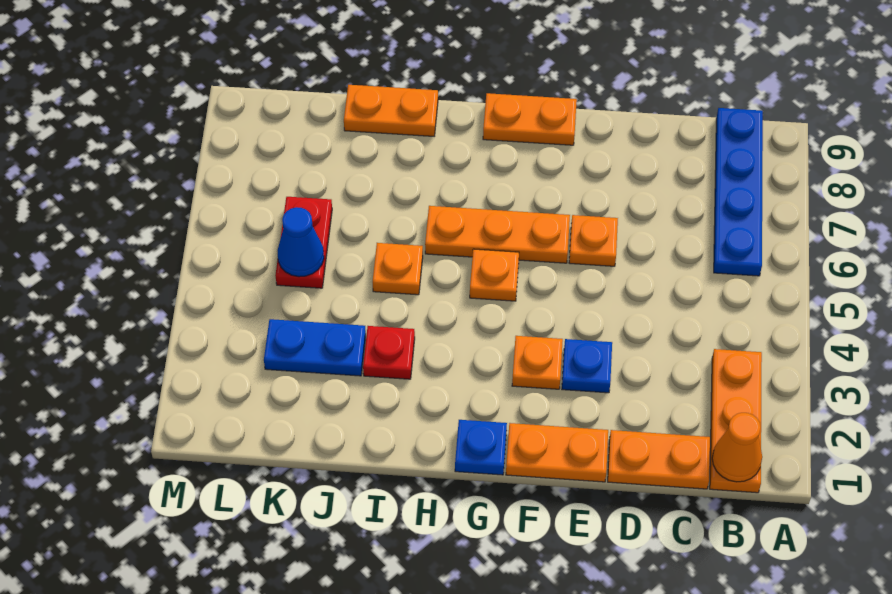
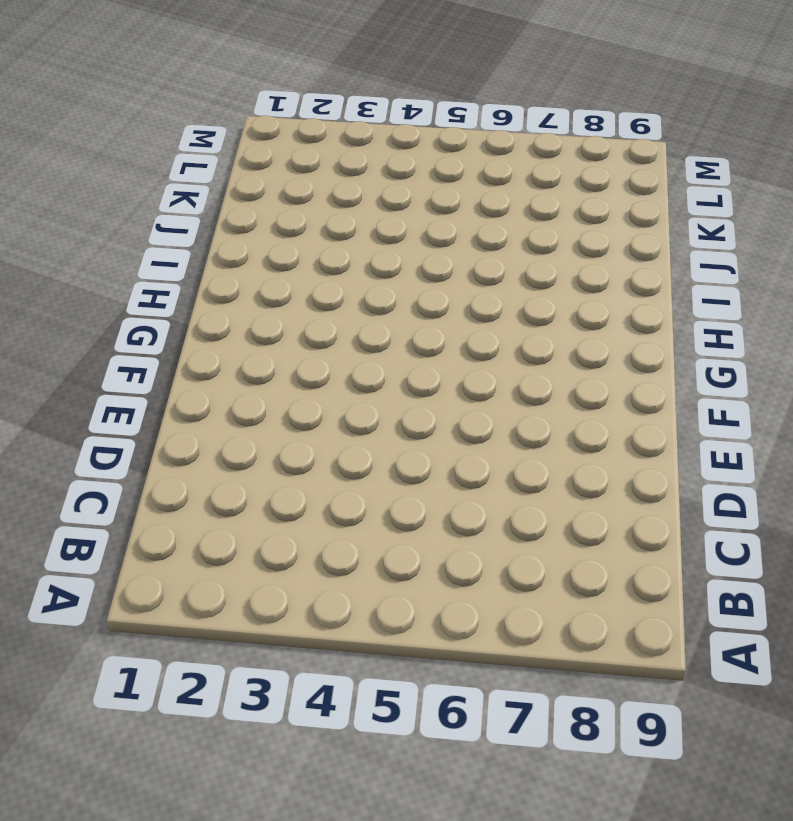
none -> orange plate B1:B3 level 1
none -> blue plate B6:B9 level 1
none -> orange plate C1:D1 level 1

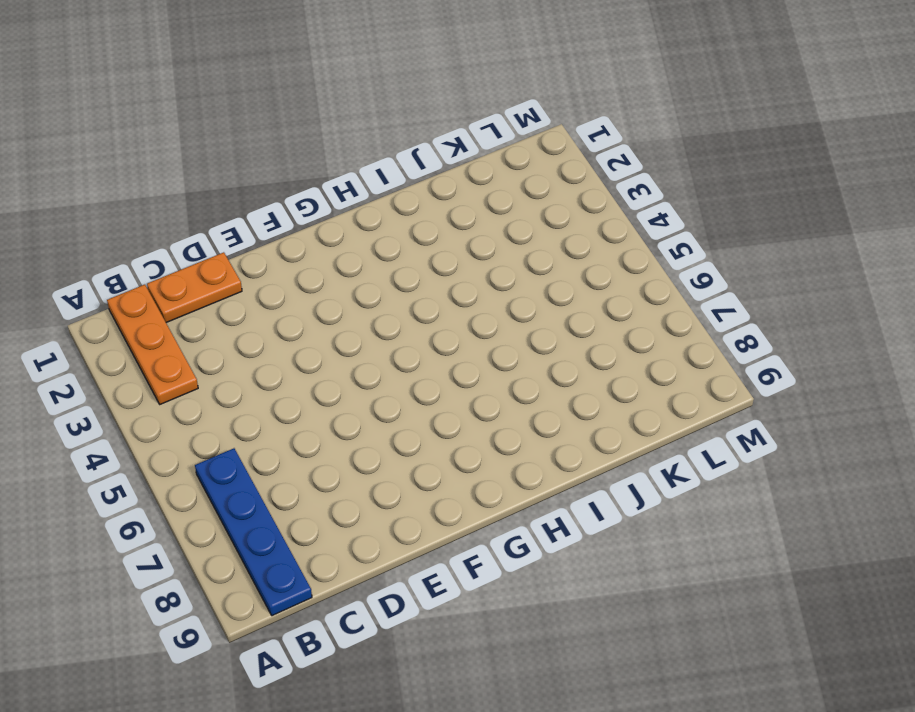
none -> orange plate E1:F1 level 1
none -> blue plate E3 level 1
none -> orange plate E6 level 1

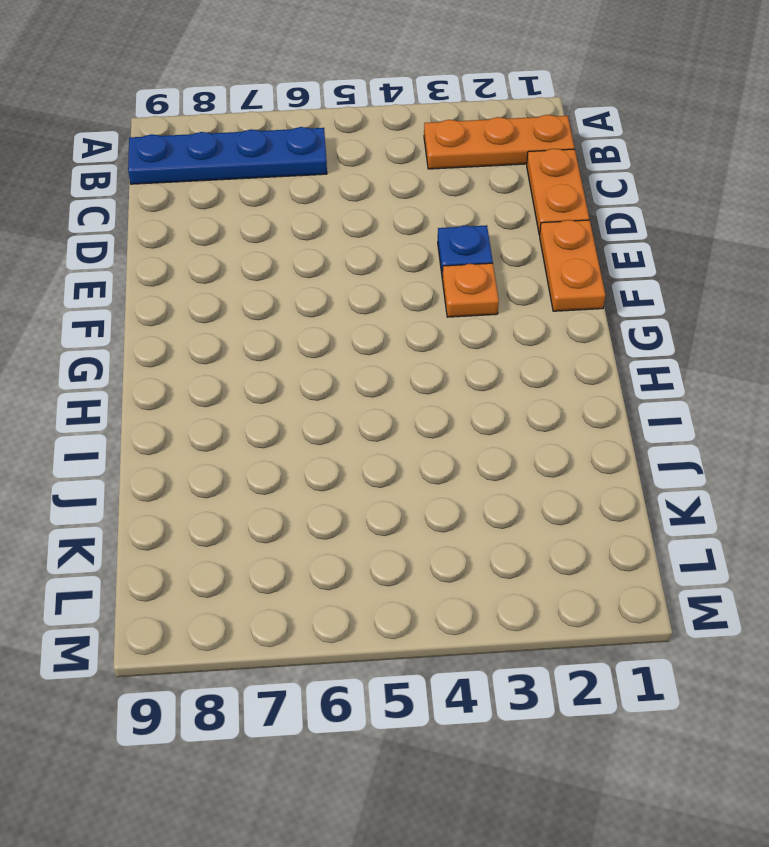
none -> orange plate E6 level 1
none -> orange plate F6:H6 level 1
none -> orange plate F9:G9 level 1

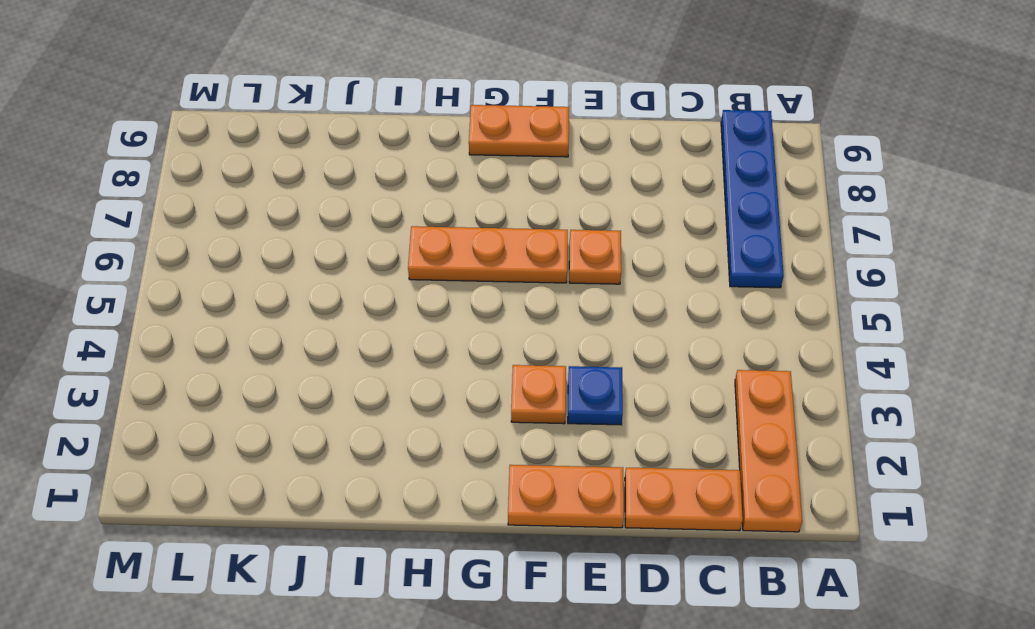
none -> blue plate G1 level 1
none -> orange plate G5 level 1
none -> red plate I3 level 1

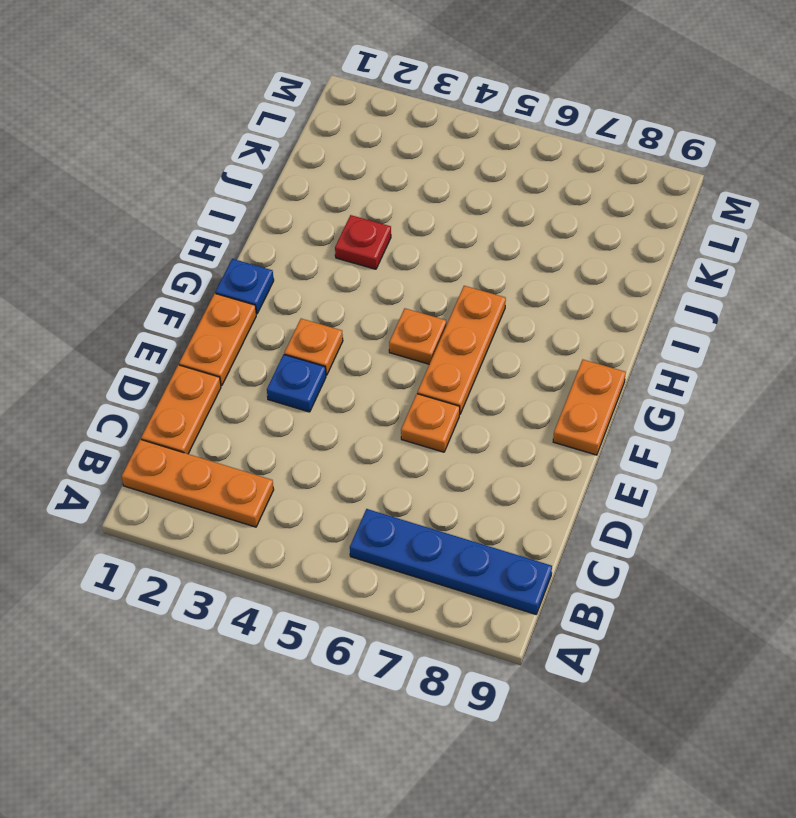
none -> orange plate I5 level 1
none -> orange plate I9:J9 level 1
none -> blue plate J3:K3 level 1

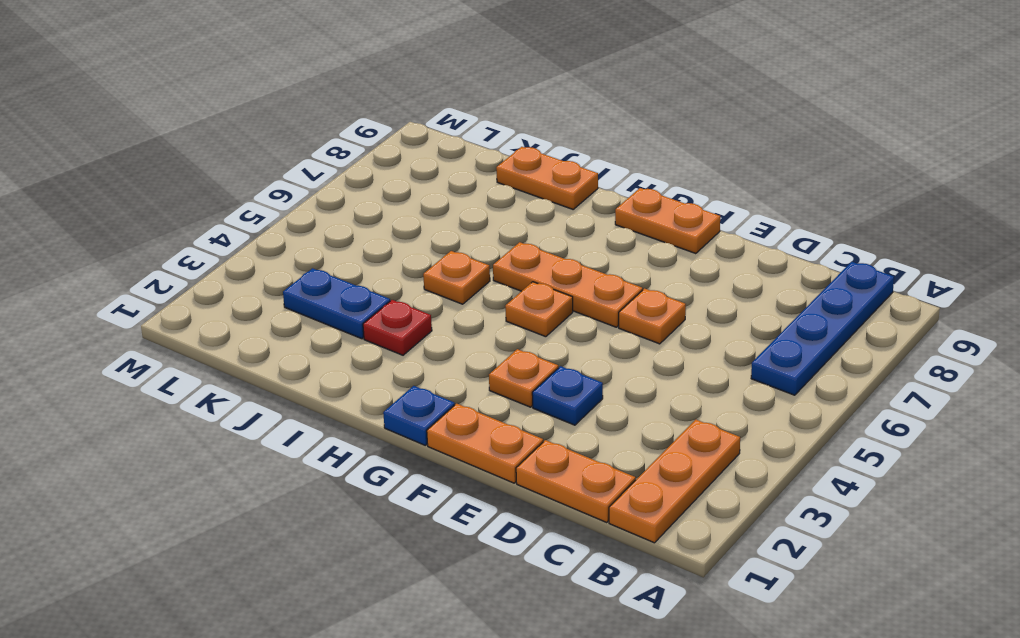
none -> red plate K5:K6 level 1
none -> orange cone B1 level 2
none -> blue cone K5 level 2

